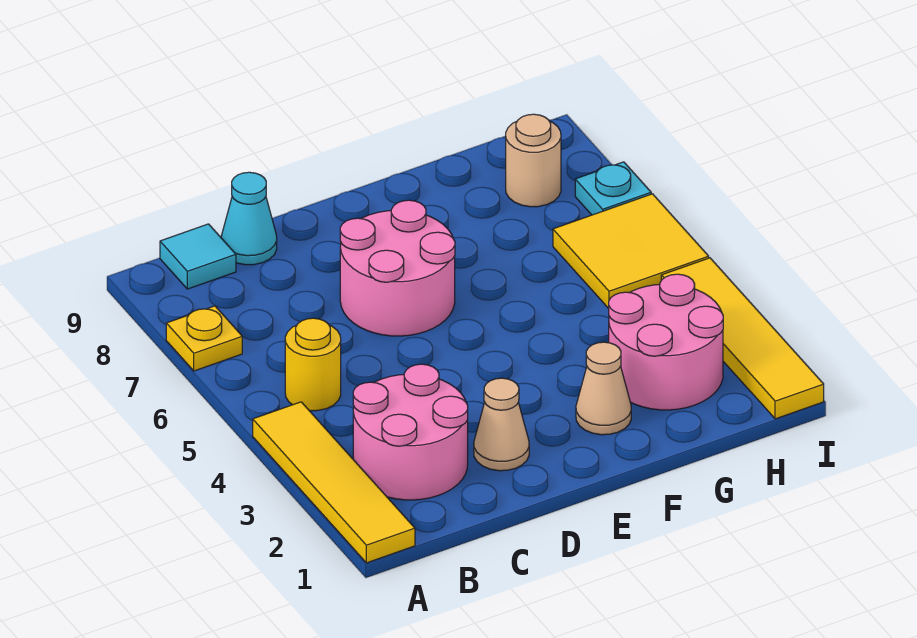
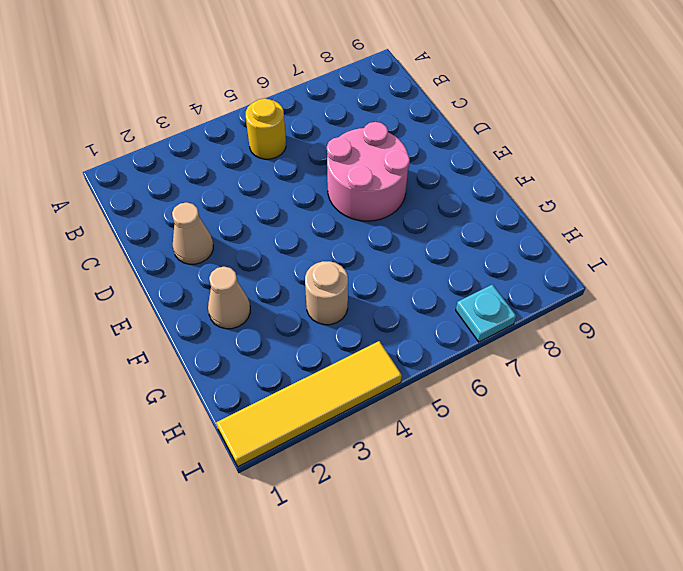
tan round brick G4 level 1 -> tan round brick H8 level 1
none -> yellow tile A1:A4 level 1
none -> yellow plate A7 level 1
none -> pink round brick B2:C3 level 1

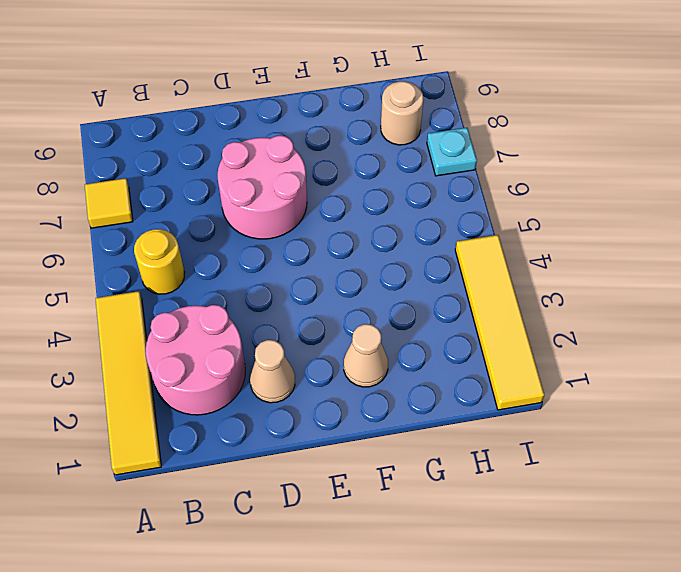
yellow tile A7 level 1 -> yellow plate A7 level 1
none -> cyan tile B9 level 1
none -> cyan cone C9 level 1
none -> pink round brick G2:H3 level 1

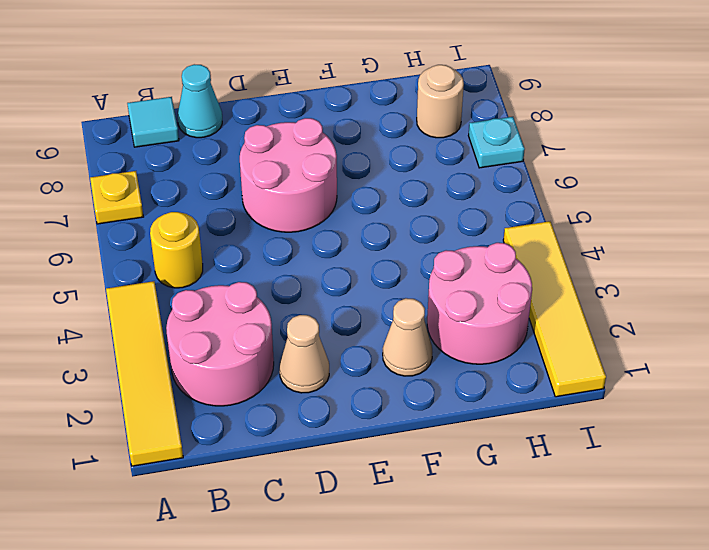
none -> yellow tile H5:I6 level 1

